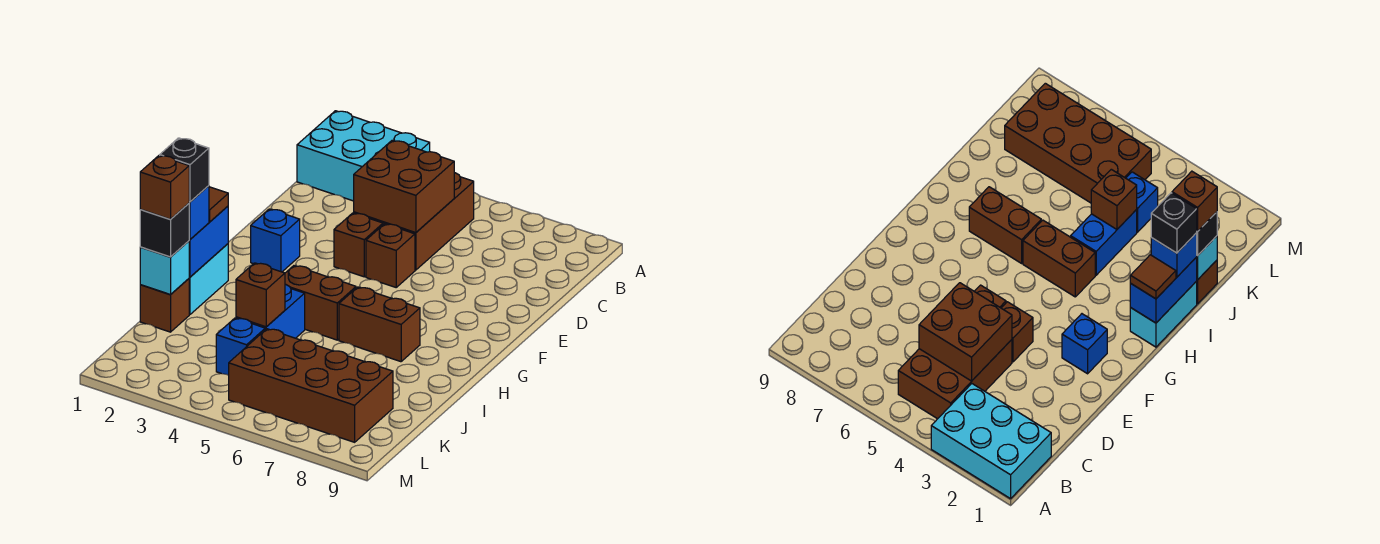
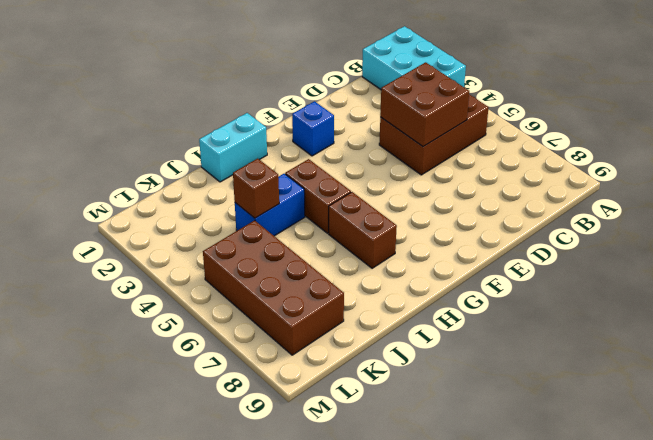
none -> brown brick E4 level 1
none -> brown brick E5 level 1
none -> brown brick J1 level 1

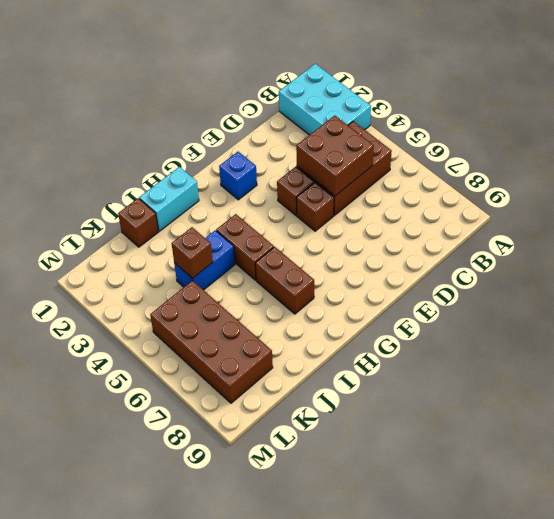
none -> blue brick K4 level 1
none -> blue brick H1:I1 level 2
none -> cyan brick J1 level 2

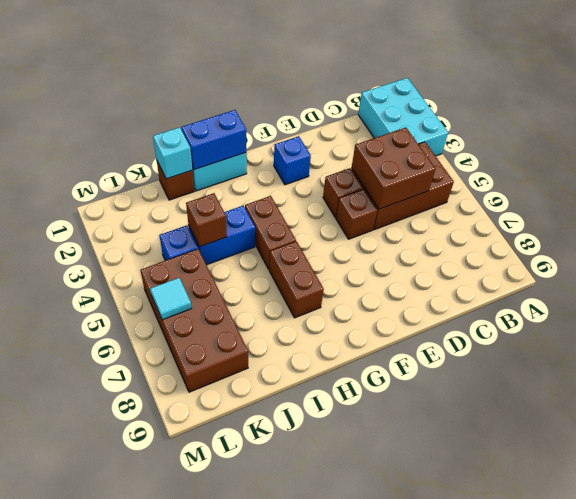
cyan tile L6 level 2 -> none
none -> brown tile H1 level 3
none -> blue brick I1 level 3
none -> black brick J1 level 3

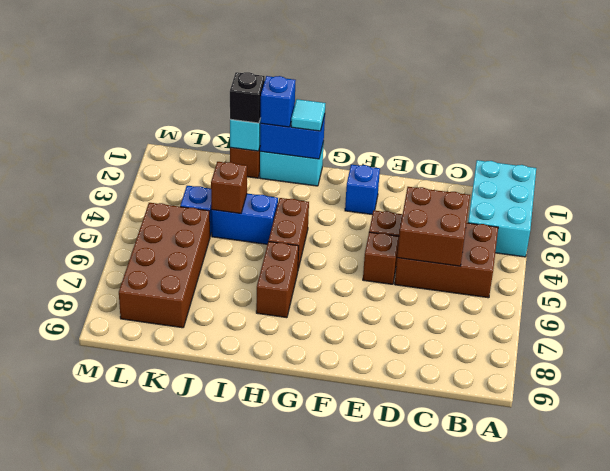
cyan tile H1 level 3 -> brown tile H1 level 3
none -> black brick I1 level 4
none -> brown brick J1 level 4

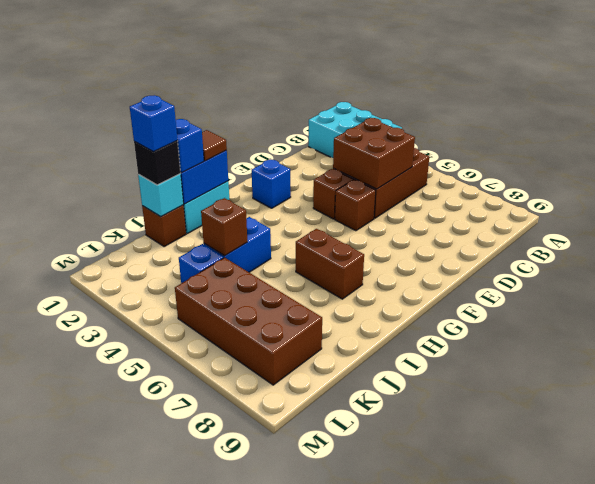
blue brick J1 level 4 -> brown brick J1 level 4
none -> brown brick H4:H5 level 1
none -> black brick I1 level 4

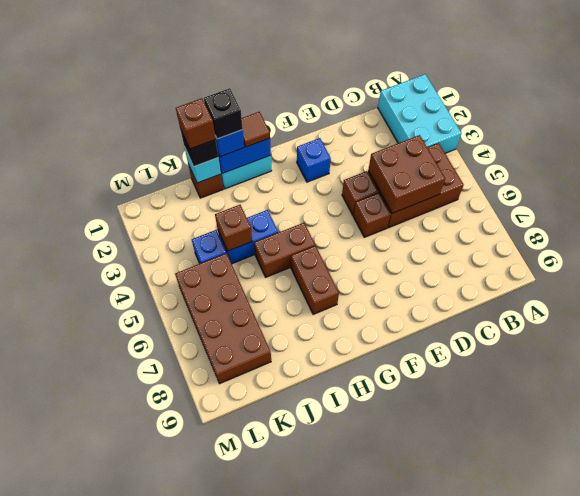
brown brick H5:I5 level 1 -> brown brick H4:H5 level 1

